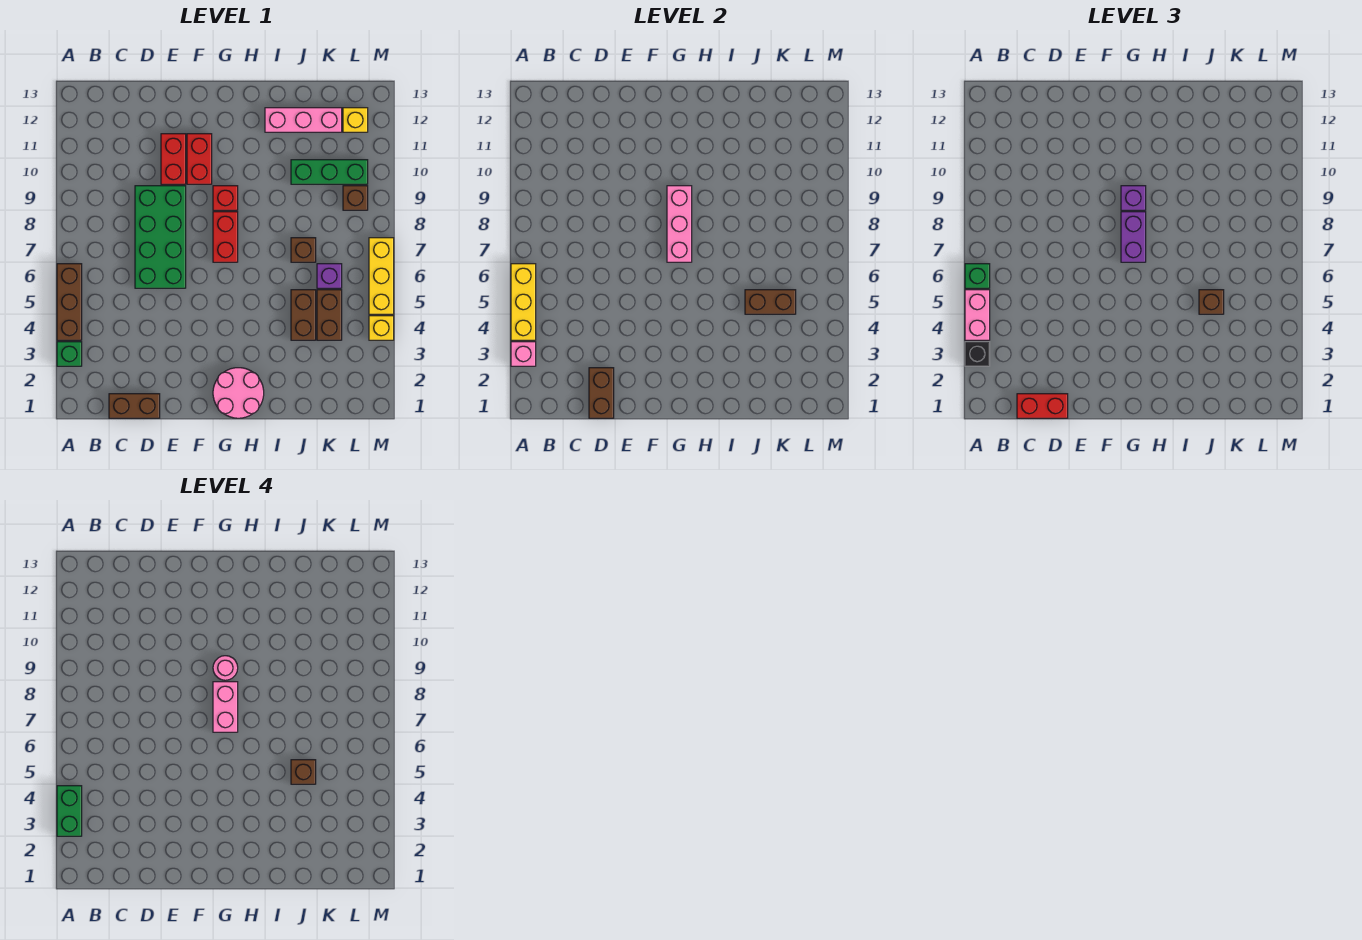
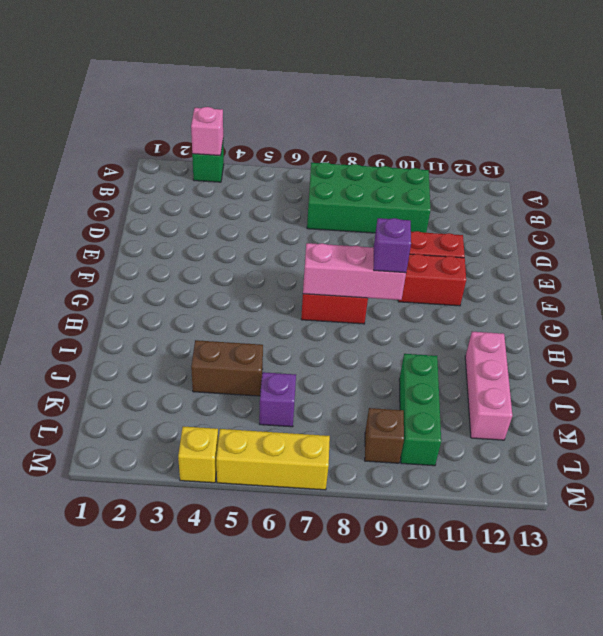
green brick B7:C10 level 1 -> green brick D6:E9 level 1
none -> brown brick A4:A6 level 1
none -> brown brick C1:D1 level 1
none -> pink round brick G1:H2 level 1
none -> red brick G9 level 1

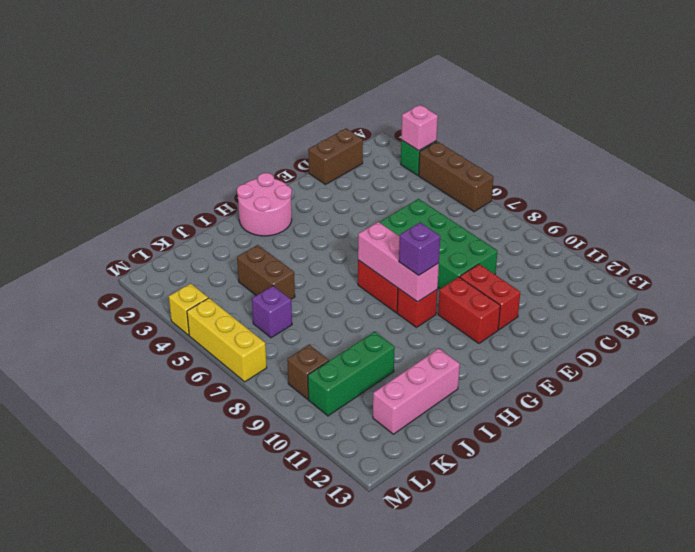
none -> brown brick J7 level 1
none -> brown brick K4:K5 level 1
none -> yellow brick L12 level 1
none -> yellow brick A4:A6 level 2

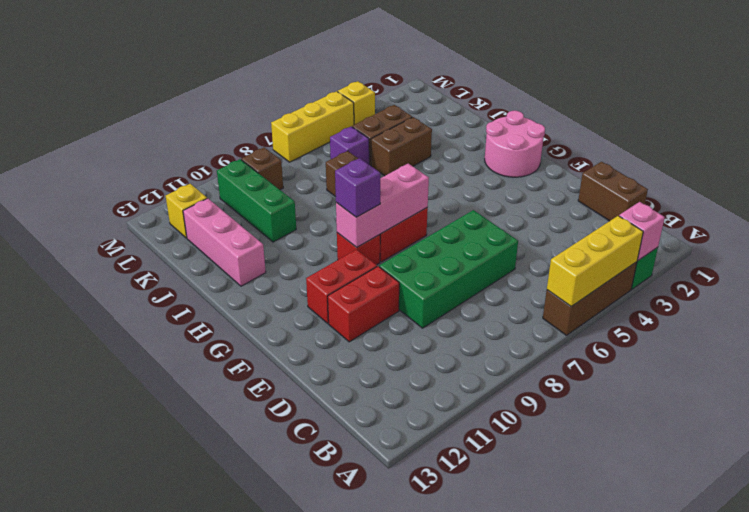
none -> brown brick D1:D2 level 2
none -> brown brick J5:K5 level 2
none -> black brick A3 level 3
none -> pink brick A4:A5 level 3

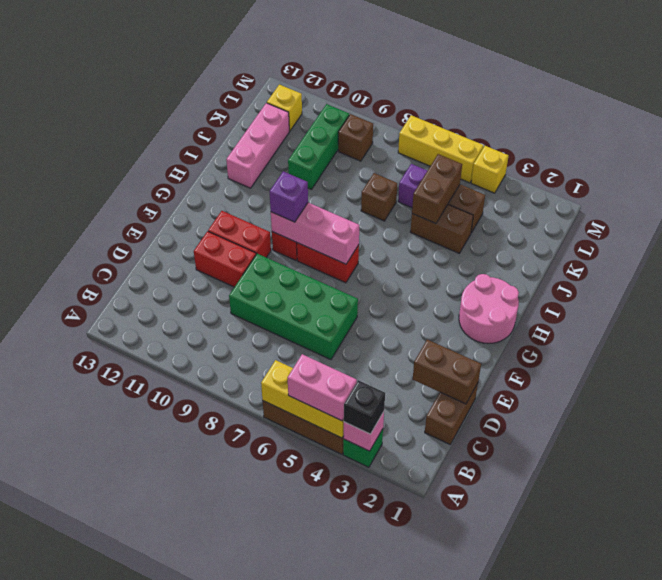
none -> green brick A6 level 3
none -> red brick C1:D1 level 3
none -> purple brick G7:G8 level 3
none -> brown brick J5 level 3

